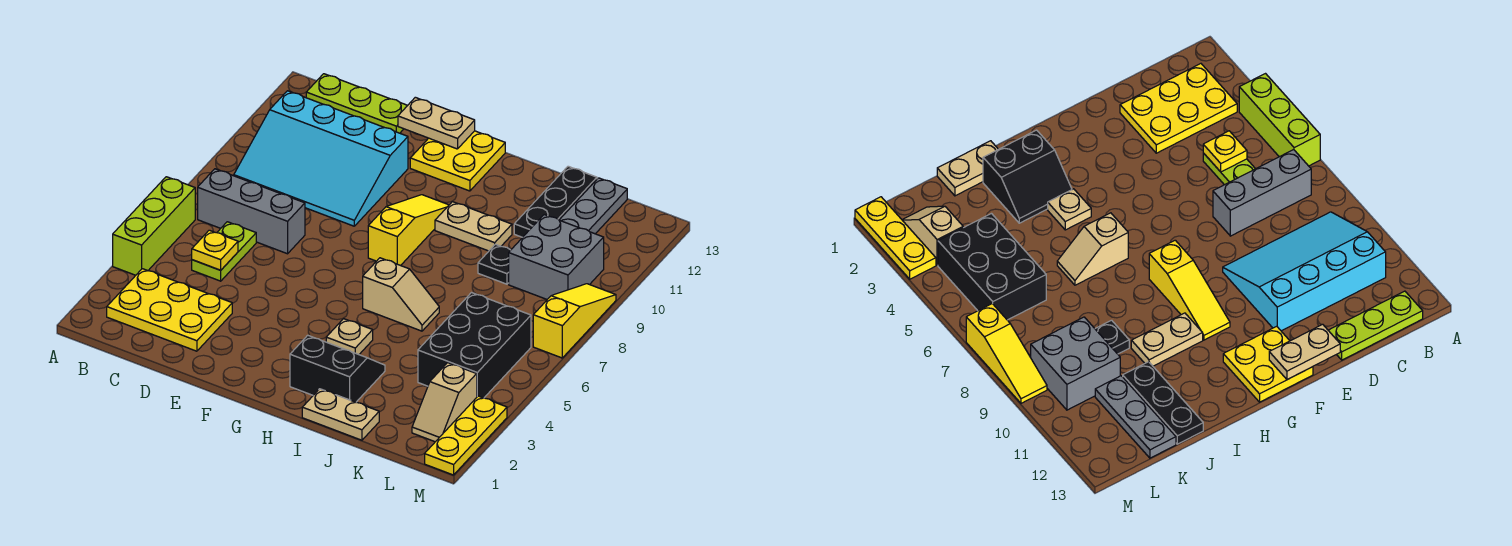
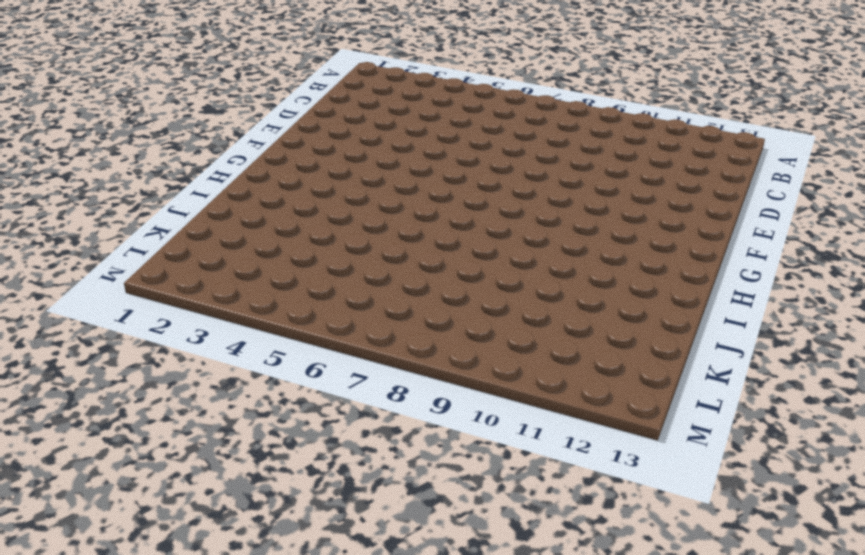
none -> lime brick A4:A6 level 1
none -> yellow plate B2:D3 level 1
none -> grey brick B7:D7 level 1

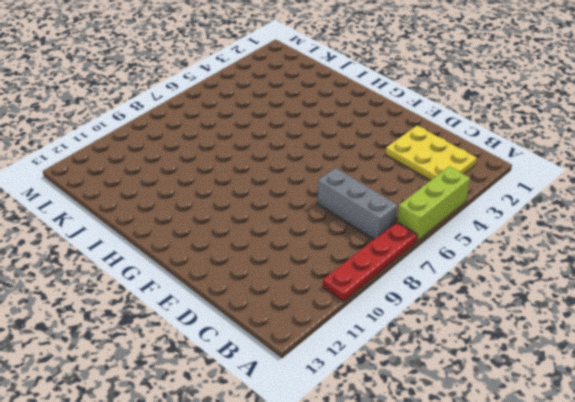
red plate A7:A10 level 1 -> none
none -> cyan slope B9:E11 level 1 top 11
none -> lime plate B13:D13 level 1
none -> lime plate C5:C6 level 1

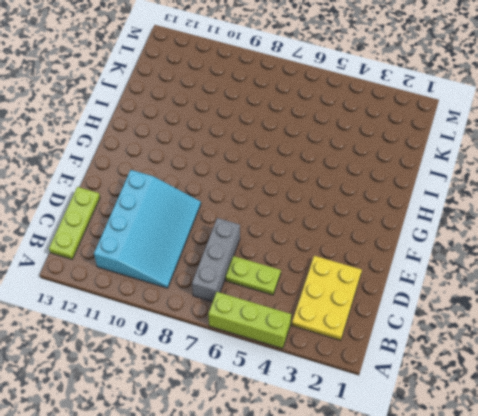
none -> yellow plate F12:G13 level 1
none -> yellow slope G8:G10 level 1 top 8
none -> black slope H2:I3 level 1 top 2

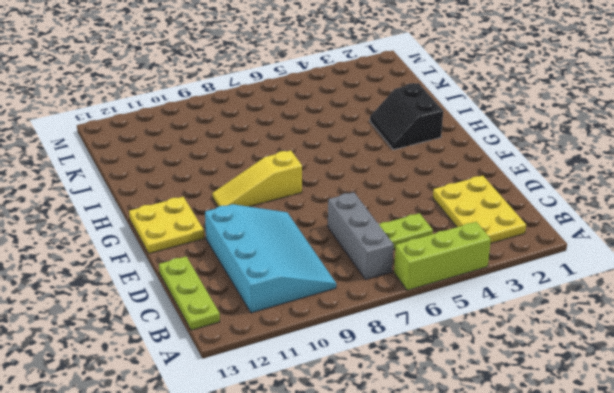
none -> tan plate H4 level 1
none -> tan slope H6:I6 level 1 top H
none -> tan plate H10:I10 level 1

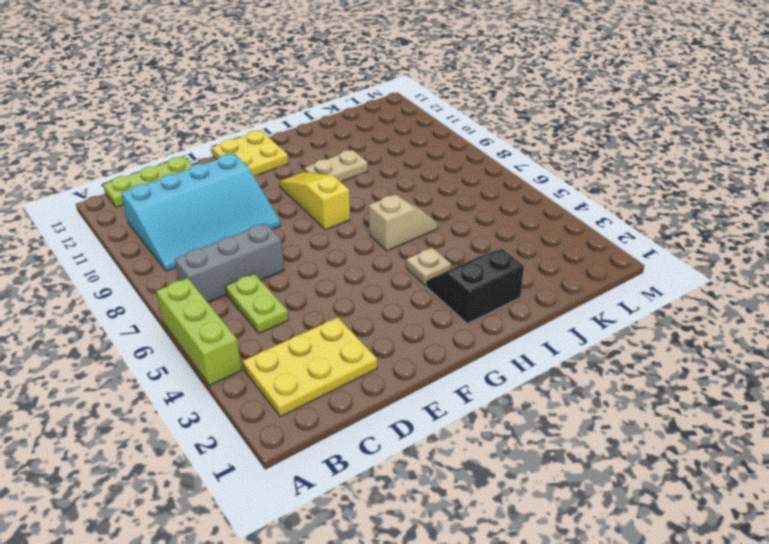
none -> tan plate I1:J1 level 1
none -> black plate J9 level 1
none -> black plate J11:J13 level 1

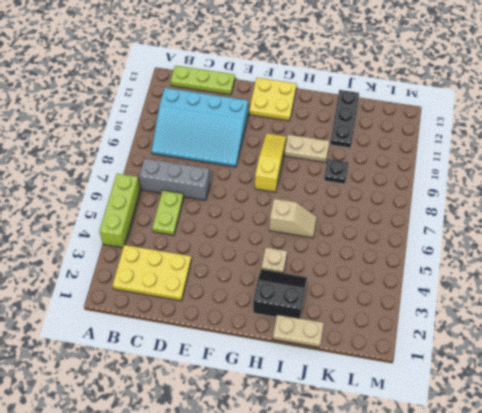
none -> black brick K4:L6 level 1
none -> grey brick K9:L10 level 1
none -> grey plate K11:K13 level 1

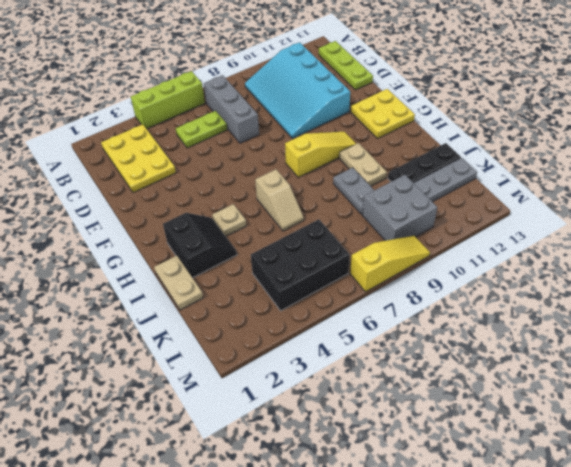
grey plate I9:J9 level 1 -> black plate J9 level 1
none -> tan slope L2:L3 level 1 top 3
none -> yellow plate M1:M3 level 1
none -> yellow plate C5 level 2

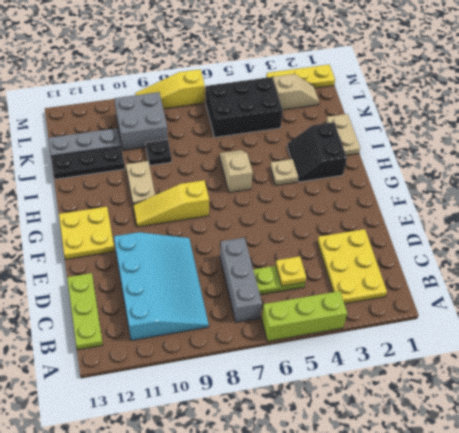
none -> tan plate E13:F13 level 2

